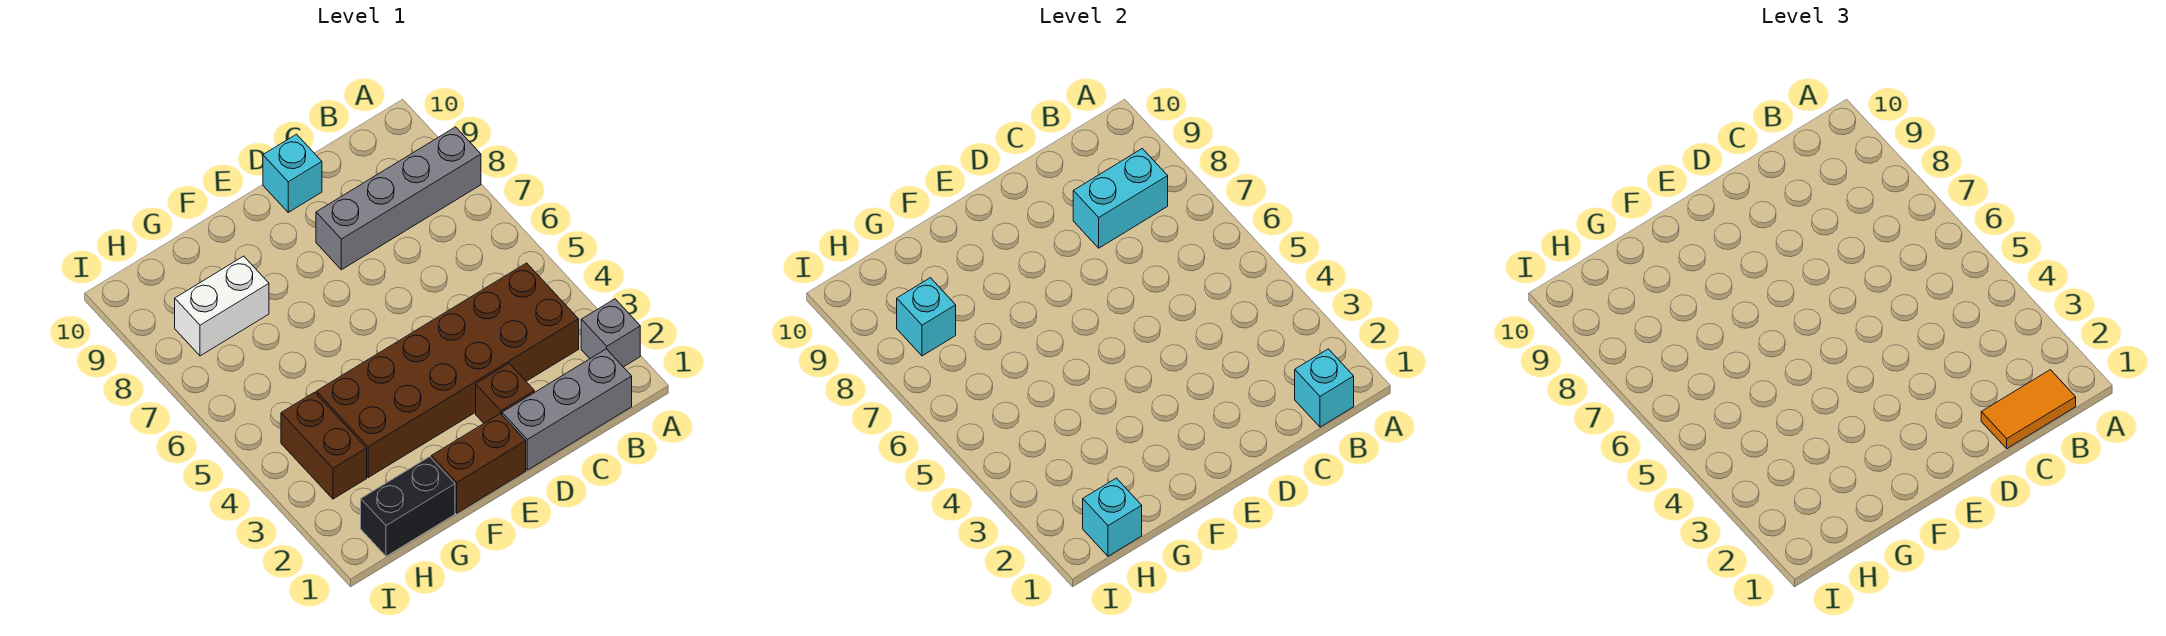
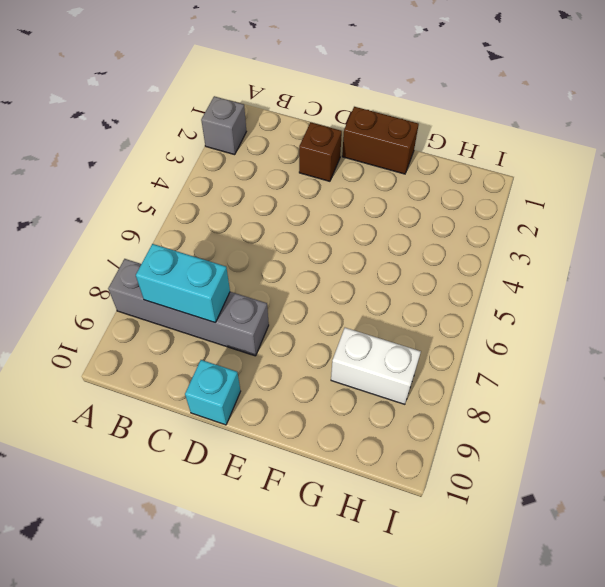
none -> grey brick B1:D1 level 1
none -> brown brick B3:G4 level 1
none -> black brick G1:H1 level 1

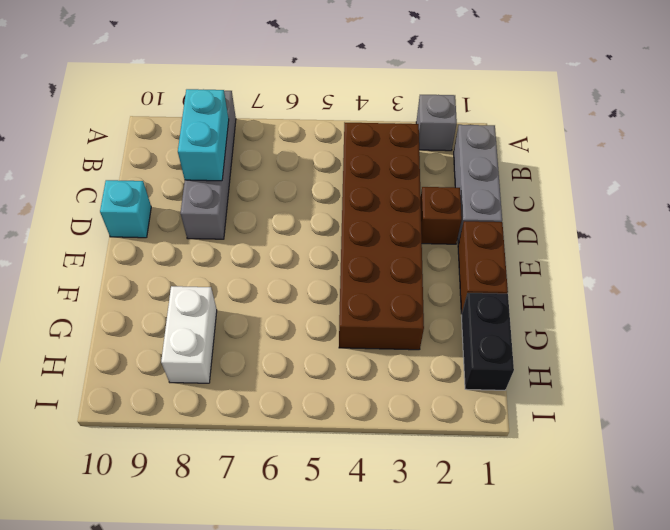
none -> brown brick H3:H4 level 1
none -> cyan brick B1 level 2
none -> cyan brick H1 level 2

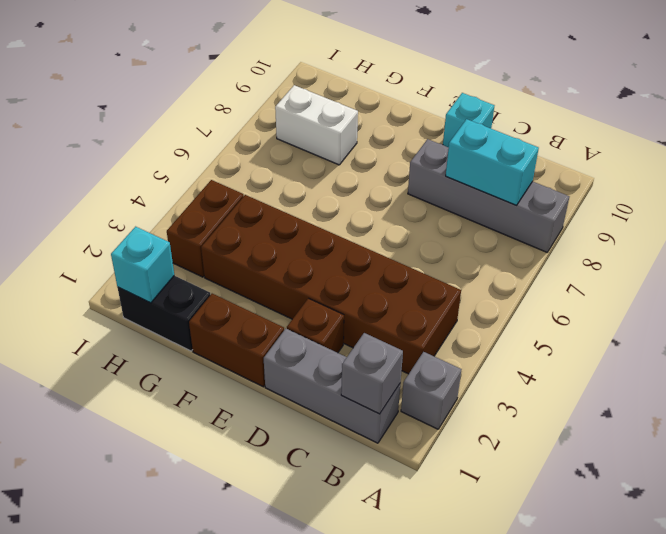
grey brick B1 level 2 -> cyan brick B1 level 2
none -> cyan brick H8 level 2
none -> orange tile B1:C1 level 3

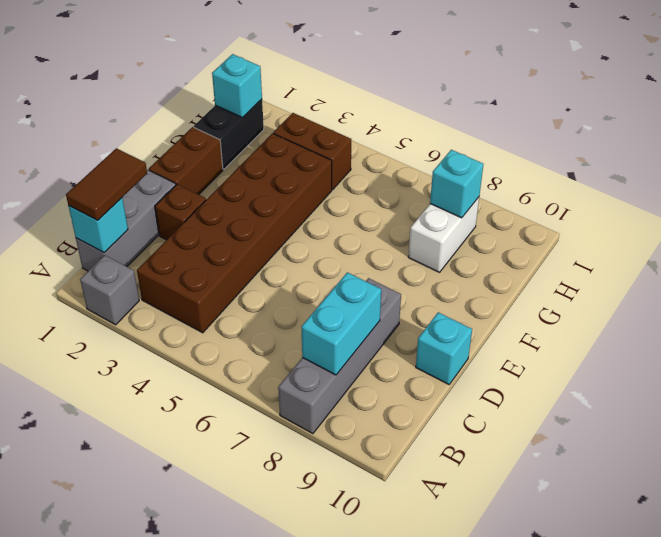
brown tile B1:C1 level 3 -> orange tile B1:C1 level 3

